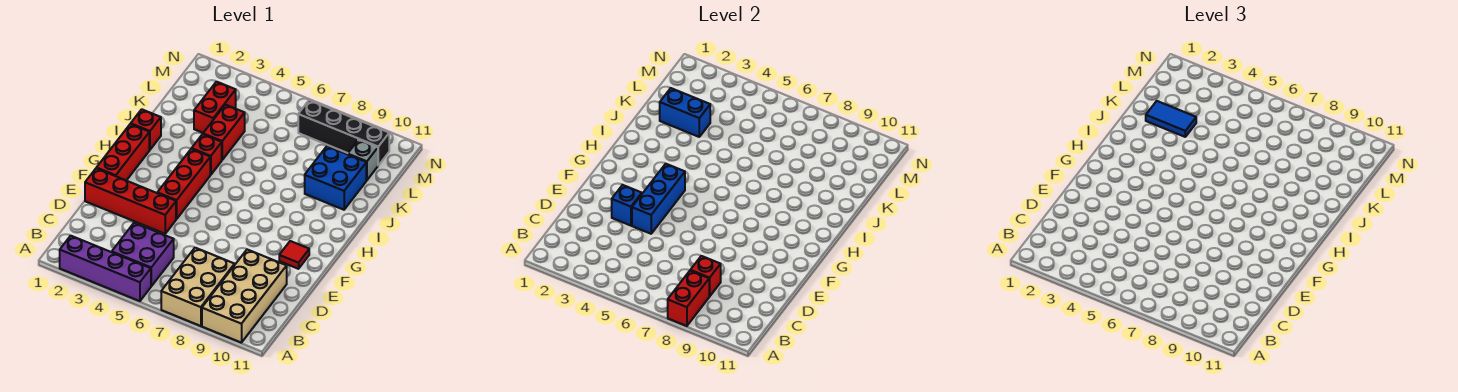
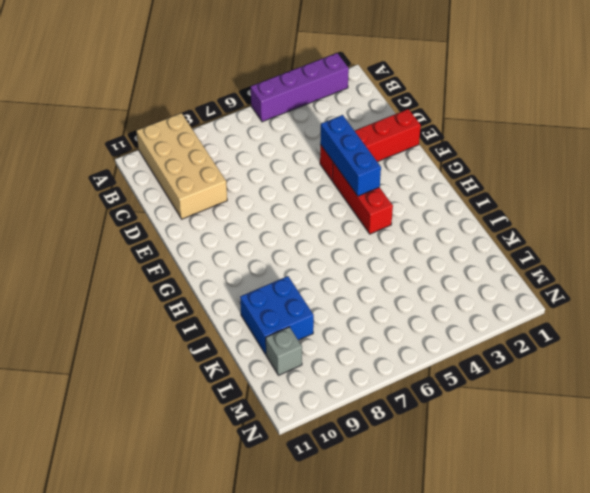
none -> tan brick A7:C8 level 1
none -> purple brick B4:C5 level 1
none -> red brick F1:H1 level 1

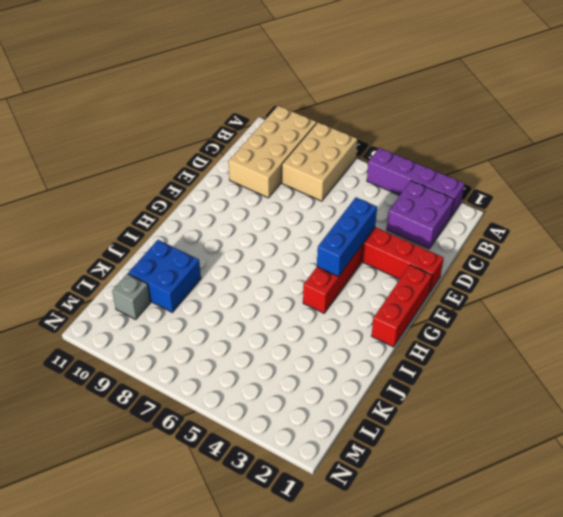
purple brick B2:C3 level 1 -> purple brick B4:C5 level 1
none -> red tile F10 level 1
none -> red brick I1 level 1
none -> red brick I4 level 1

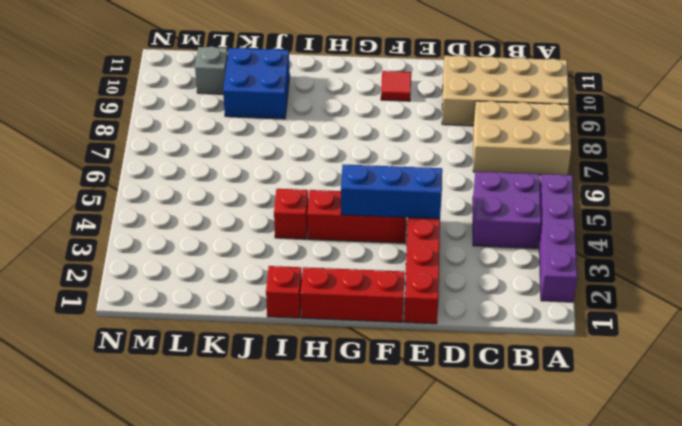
none -> red brick J4:K4 level 1
none -> red brick K3:L3 level 1
none -> black brick M7:M10 level 1

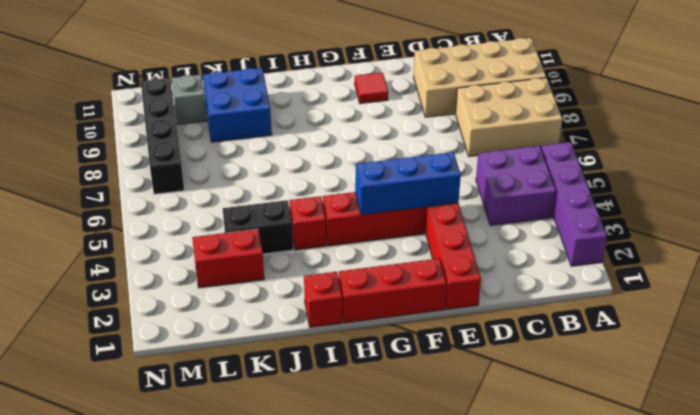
black brick J4:K4 level 1 -> red brick J4:K4 level 1
none -> red brick A8:B8 level 2
none -> red brick C8 level 2
none -> blue brick E3 level 2

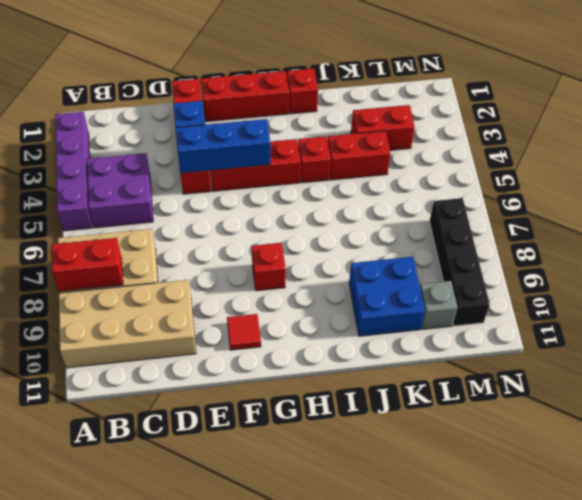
red brick G8 level 1 -> red brick C8 level 2
none -> blue brick K2:K3 level 2
none -> blue tile K2:K3 level 3

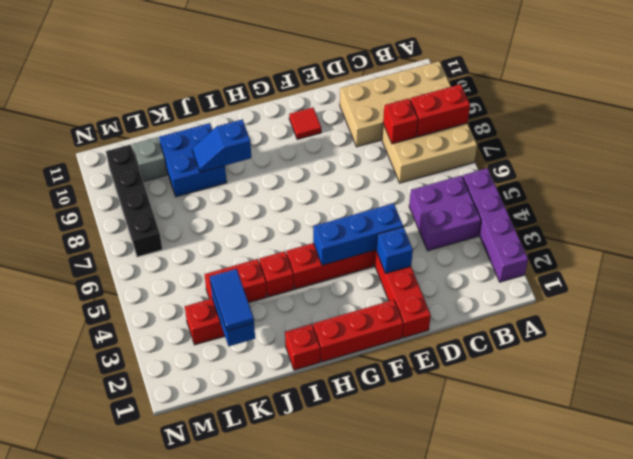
blue slope I9:J9 level 2 top I -> none

